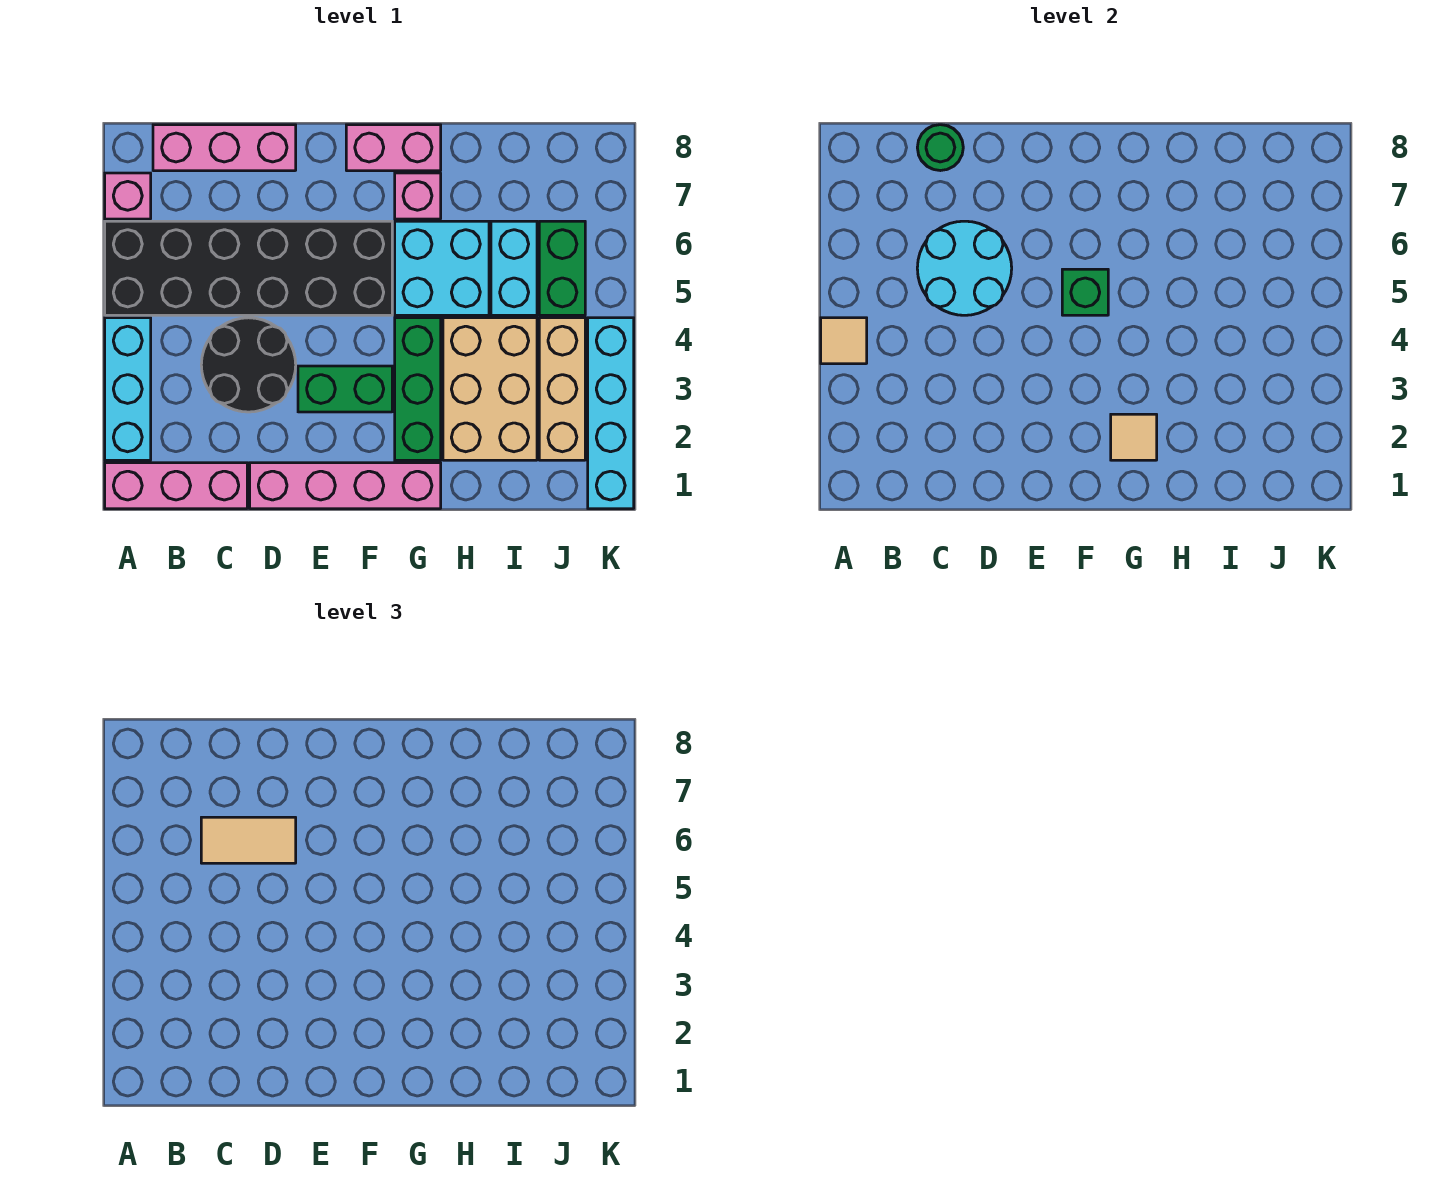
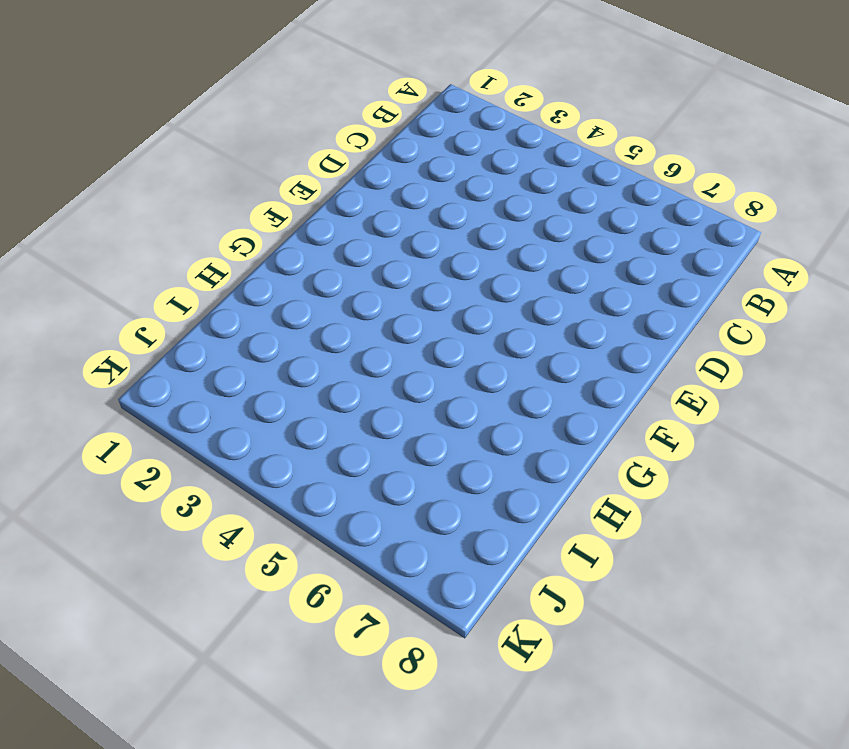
none -> pink brick A1:C1 level 1
none -> cyan brick A2:A4 level 1
none -> black brick A5:F6 level 1

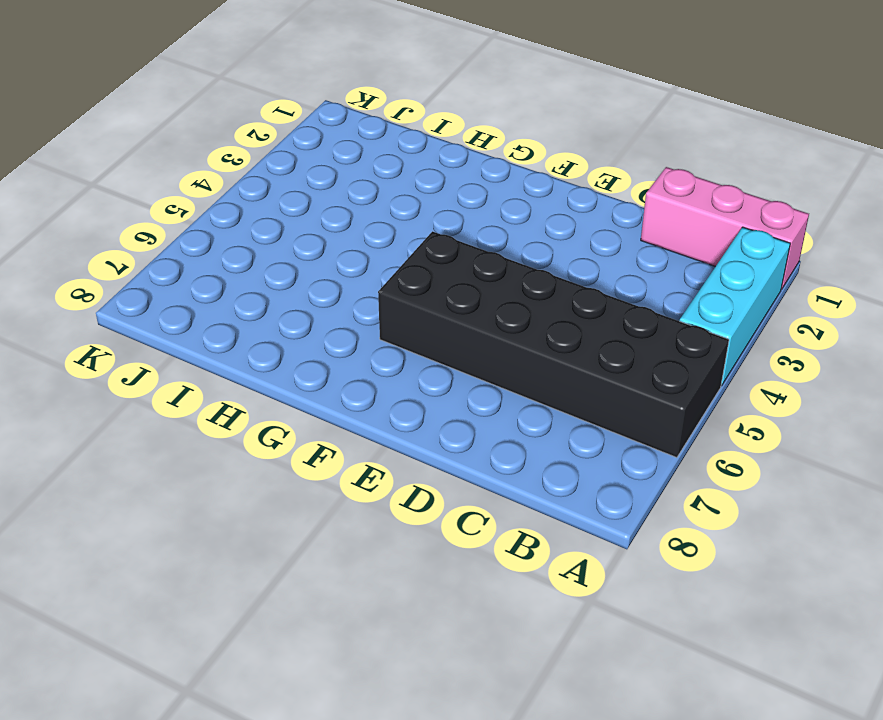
none -> pink brick A7 level 1
none -> pink brick B8:D8 level 1
none -> black round brick C3:D4 level 1

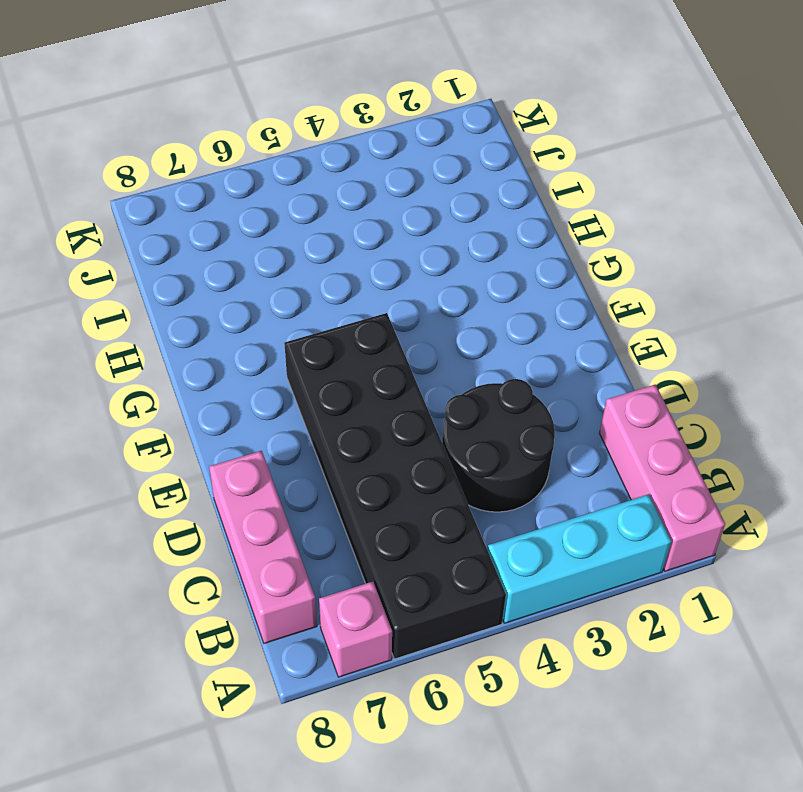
none -> pink brick D1:G1 level 1
none -> green brick E3:F3 level 1
none -> pink brick F8:G8 level 1

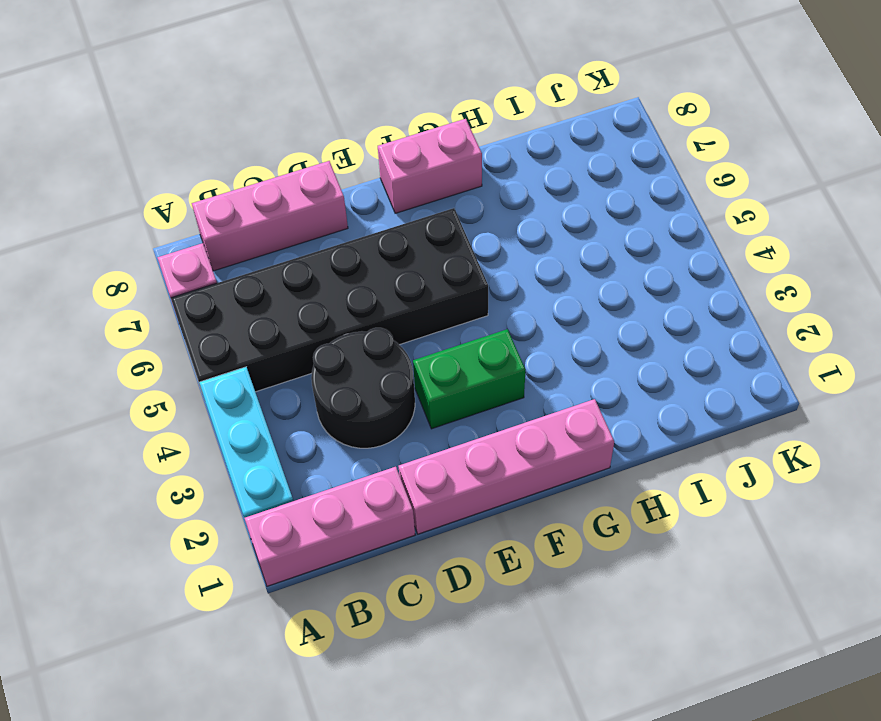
none -> green brick G2:G4 level 1
none -> cyan brick G5:H6 level 1
none -> pink brick G7 level 1

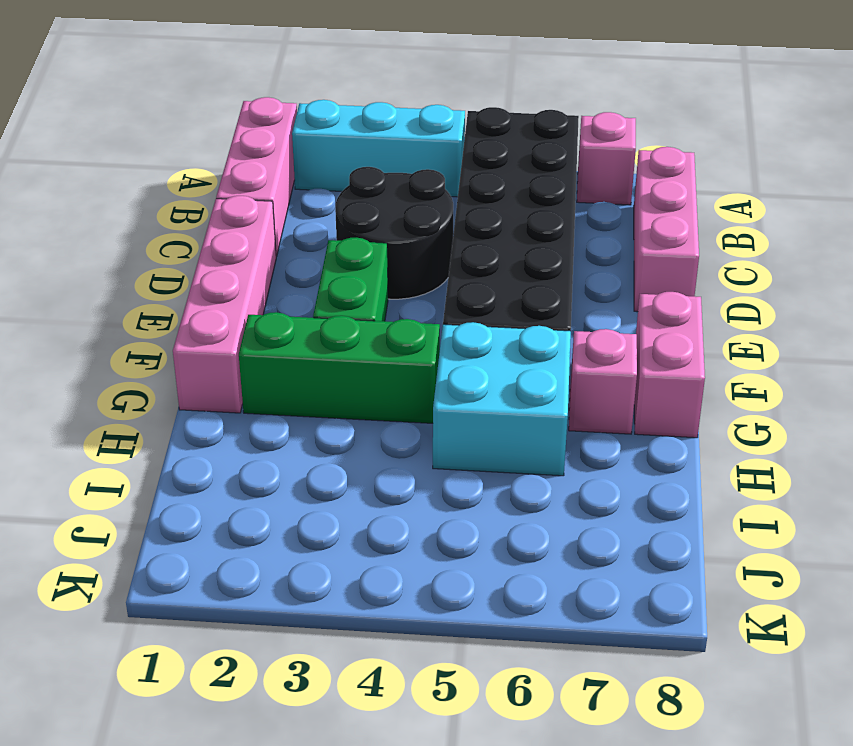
none -> tan brick H2:I4 level 1
none -> cyan brick I5:I6 level 1
none -> tan brick J2:J4 level 1

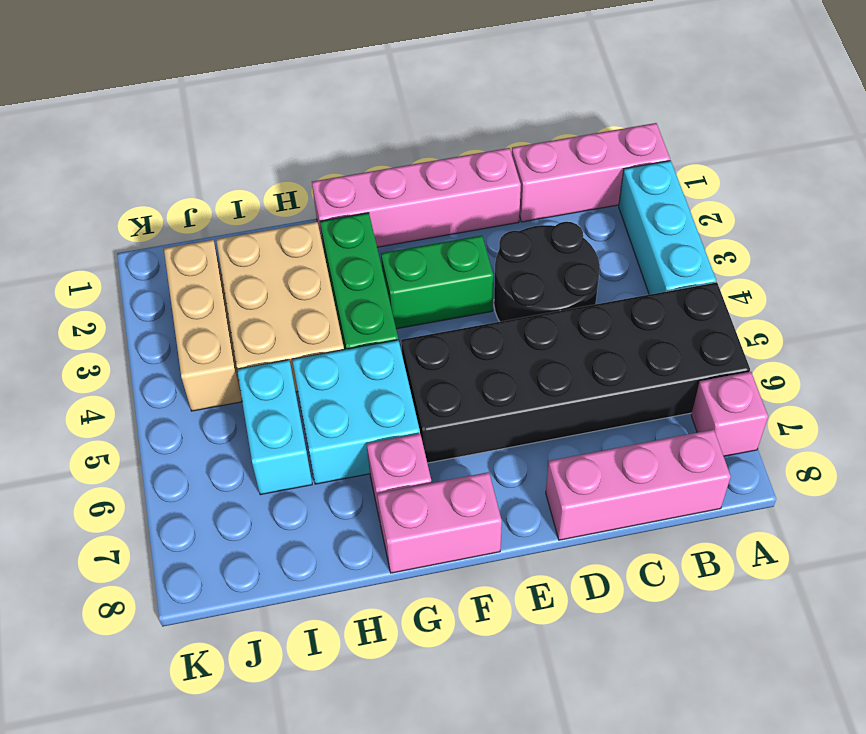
none -> green brick J5:J6 level 1
none -> cyan brick K1:K4 level 1
none -> tan tile A4 level 2

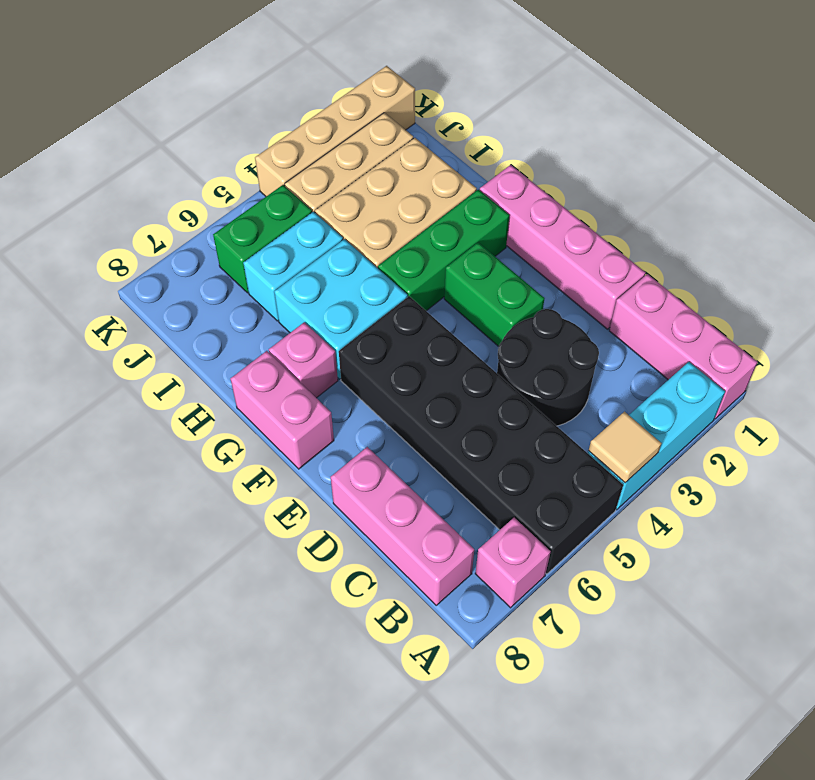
tan brick K1:K4 level 1 -> cyan brick K1:K4 level 1
none -> cyan round brick C5:D6 level 2
none -> green round brick C8 level 2
none -> green brick F5 level 2

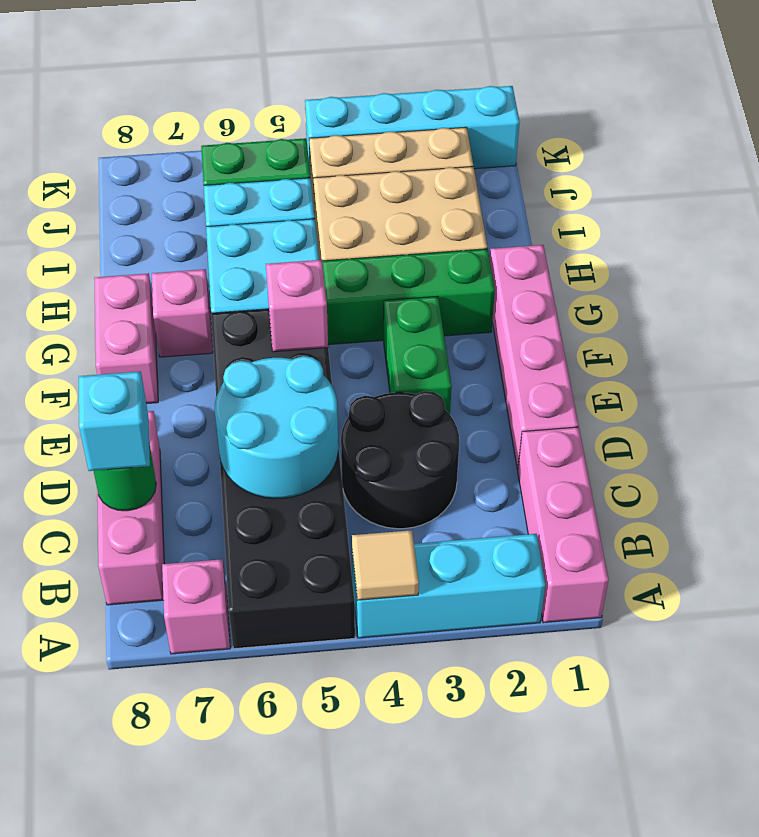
cyan brick C8 level 3 -> none
pink brick F5 level 2 -> green brick F5 level 2
none -> tan tile G2 level 2
none -> tan tile C6:D6 level 3

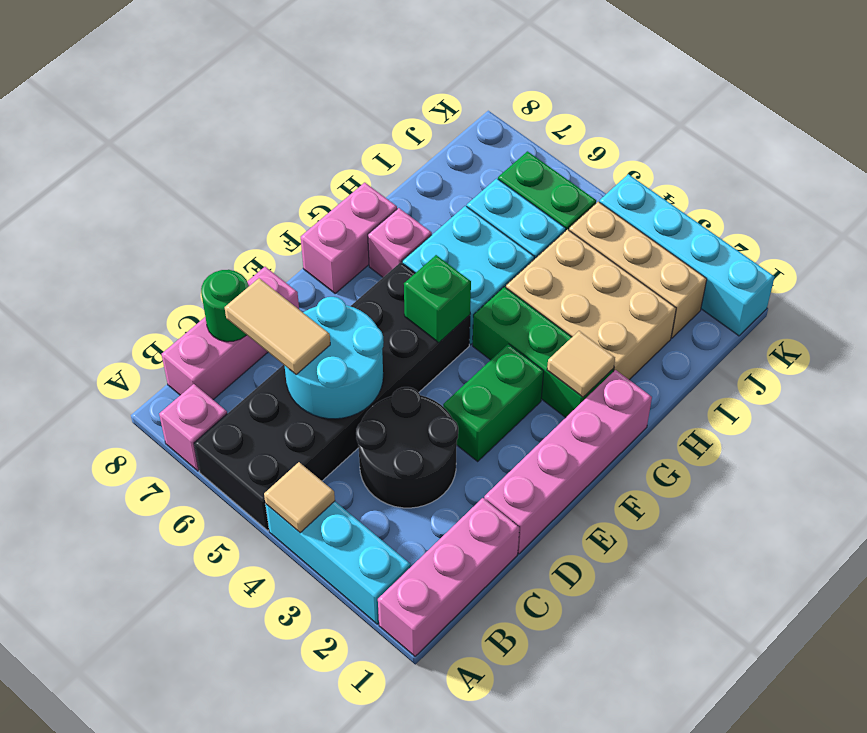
tan tile C6:C7 level 3 -> tan tile C6:D6 level 3

